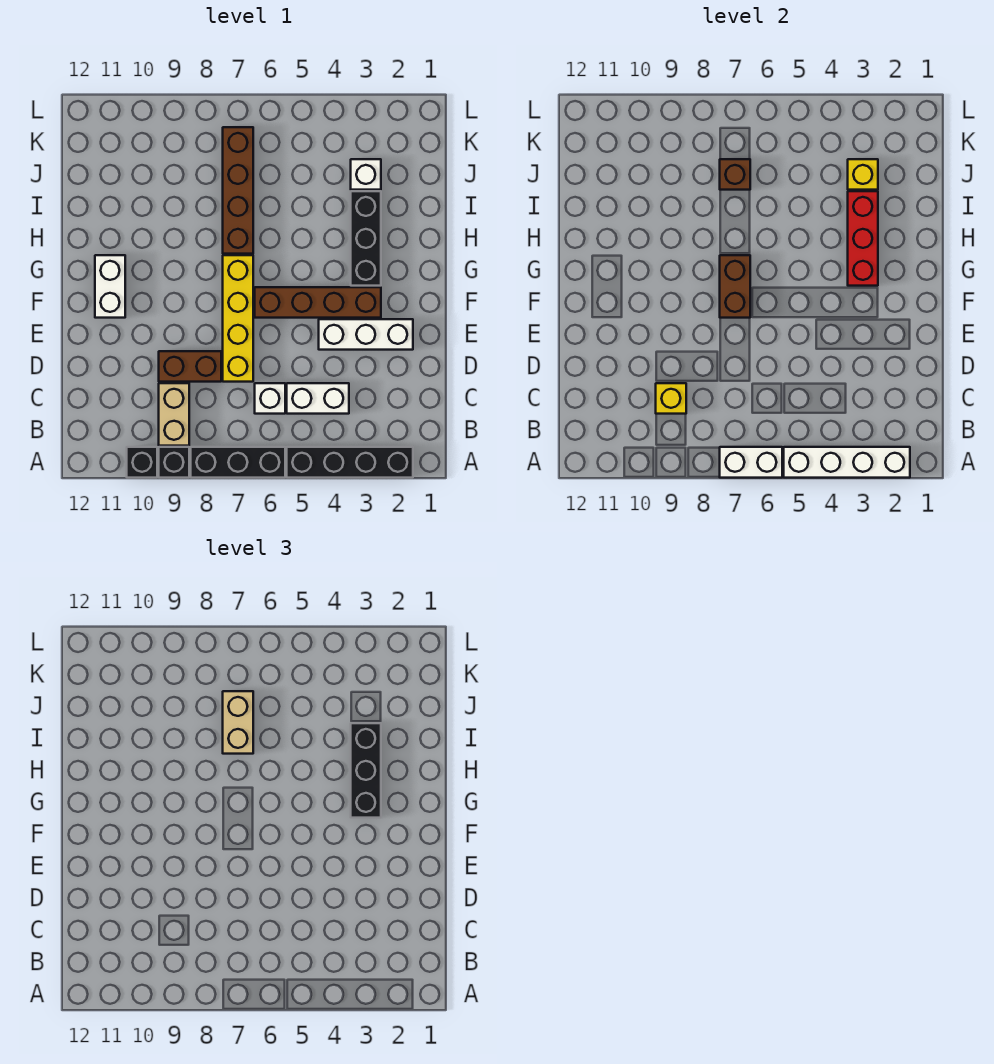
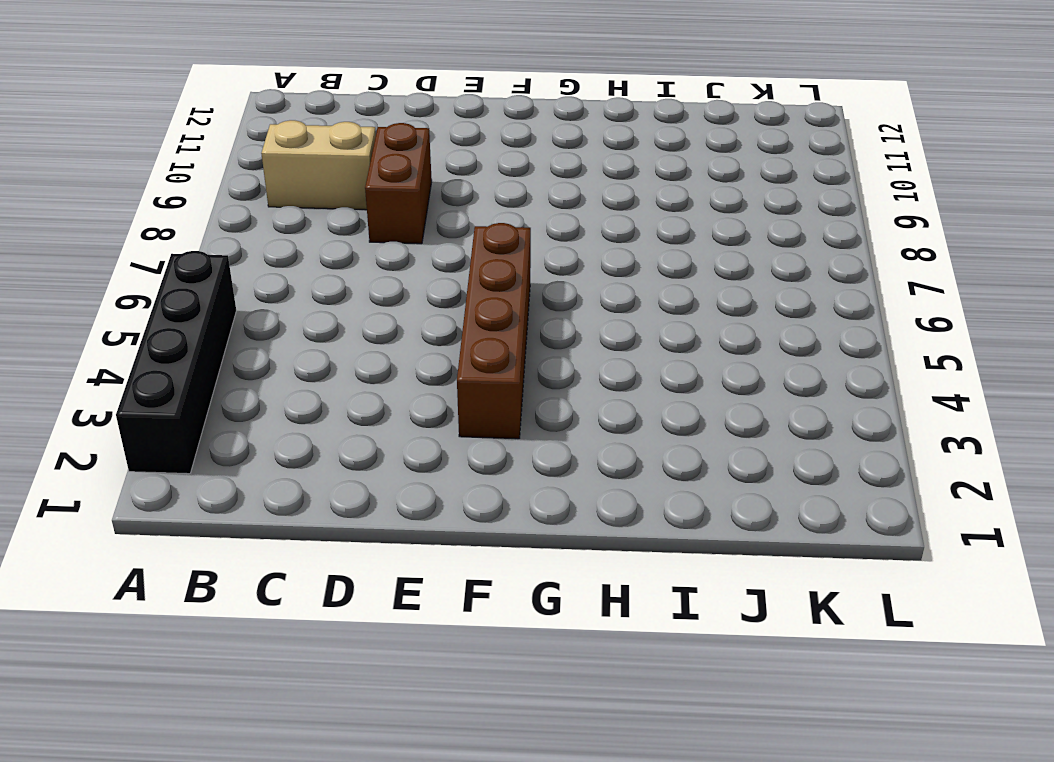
none -> black brick A6:A8 level 1
none -> black brick A9 level 1
none -> black brick A10 level 1

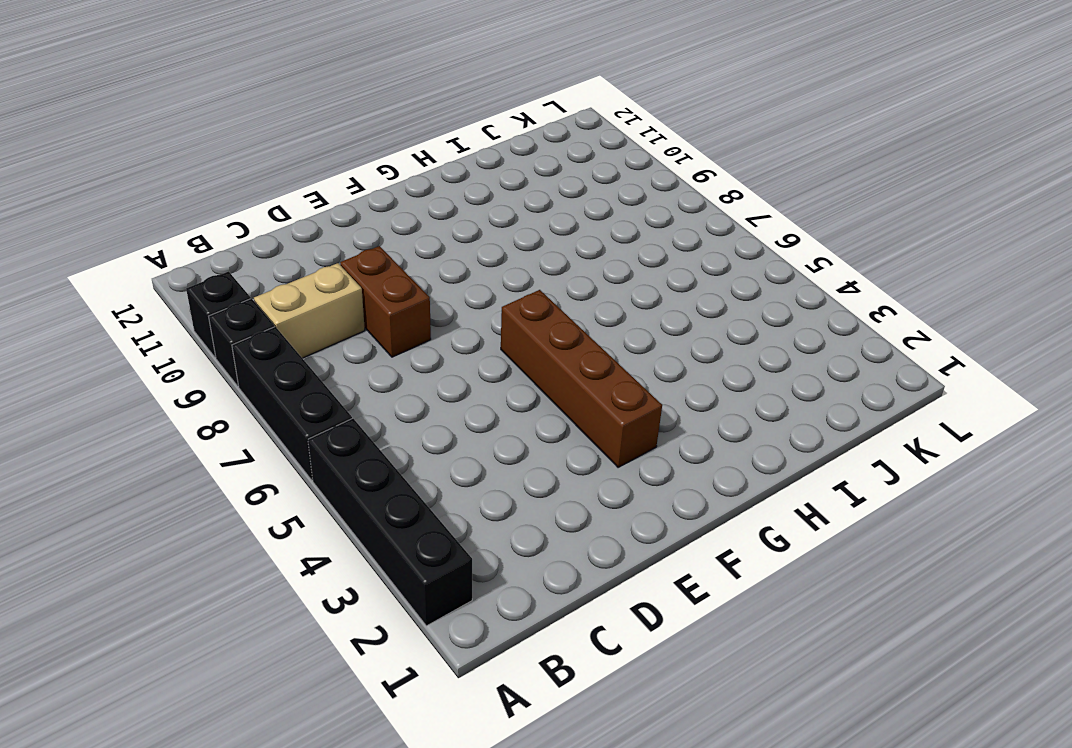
none -> white brick C4:C5 level 1
none -> white brick C6 level 1
none -> yellow brick D7:G7 level 1

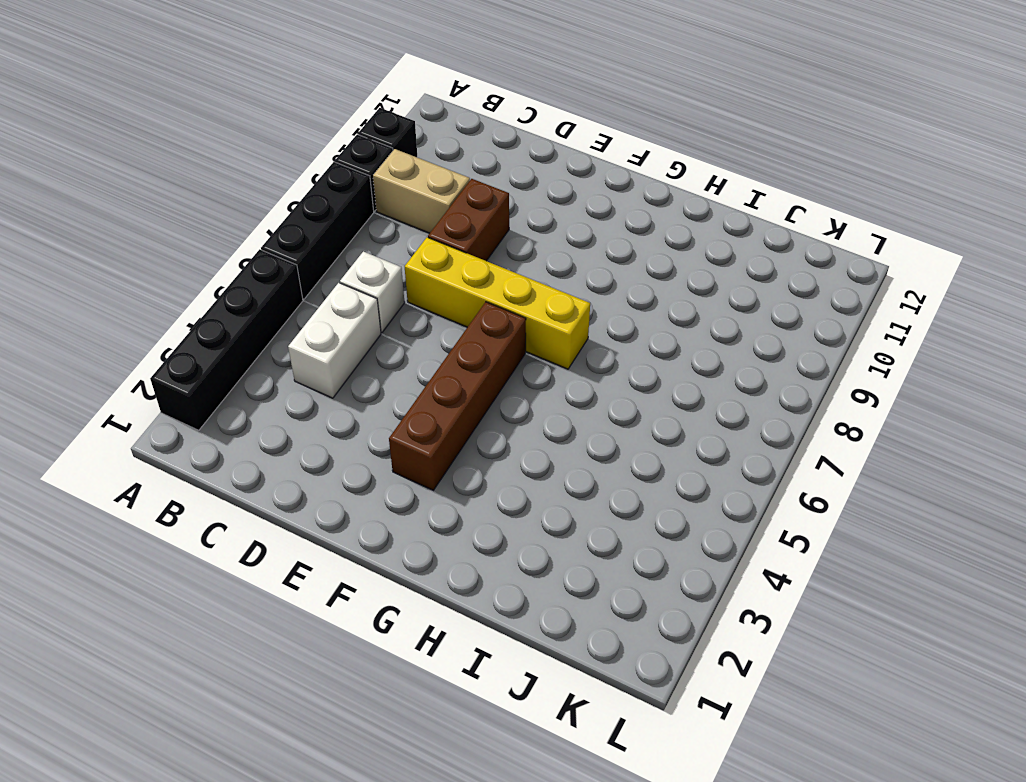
none -> white brick E2:E4 level 1
none -> white brick F11:G11 level 1
none -> black brick G3:I3 level 1

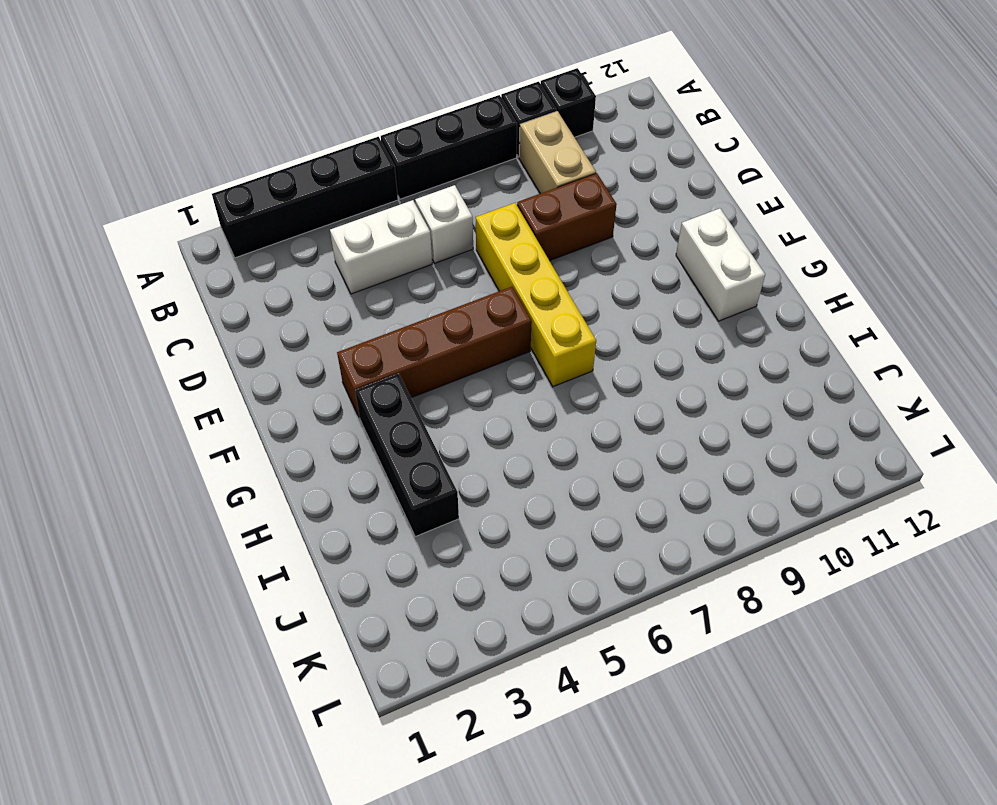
none -> white brick E2:E4 level 1
none -> brown brick H7:K7 level 1
none -> white brick J3 level 1

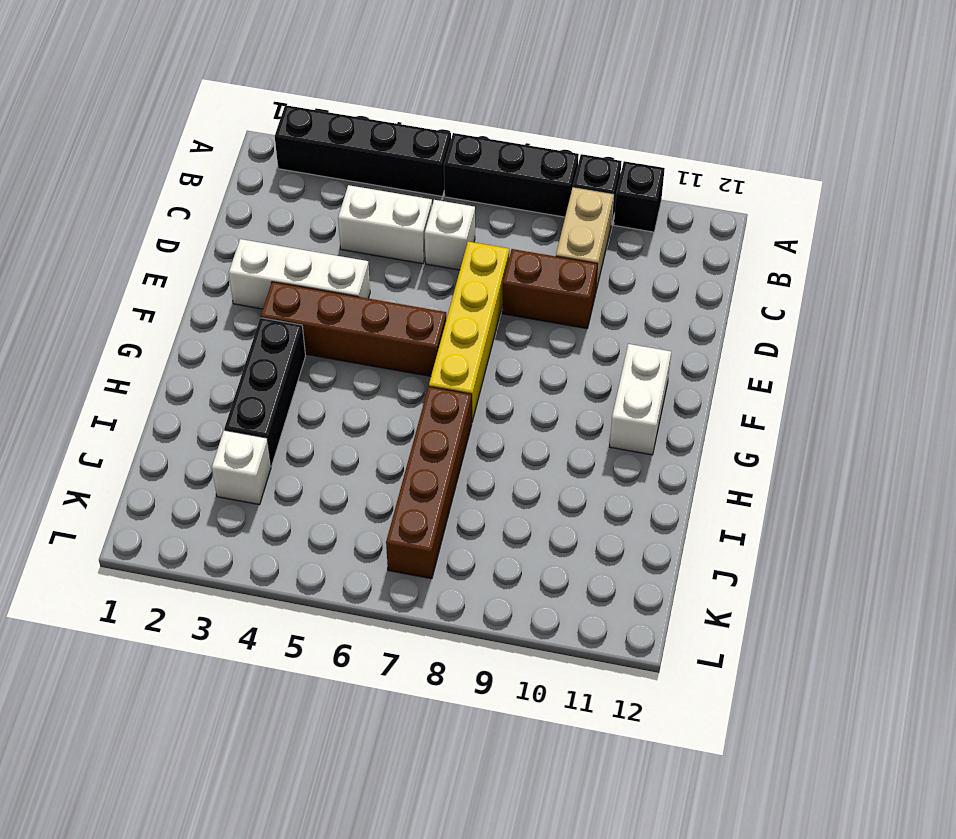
none -> white brick A2:A5 level 2
none -> white brick A6:A7 level 2
none -> yellow brick C9 level 2

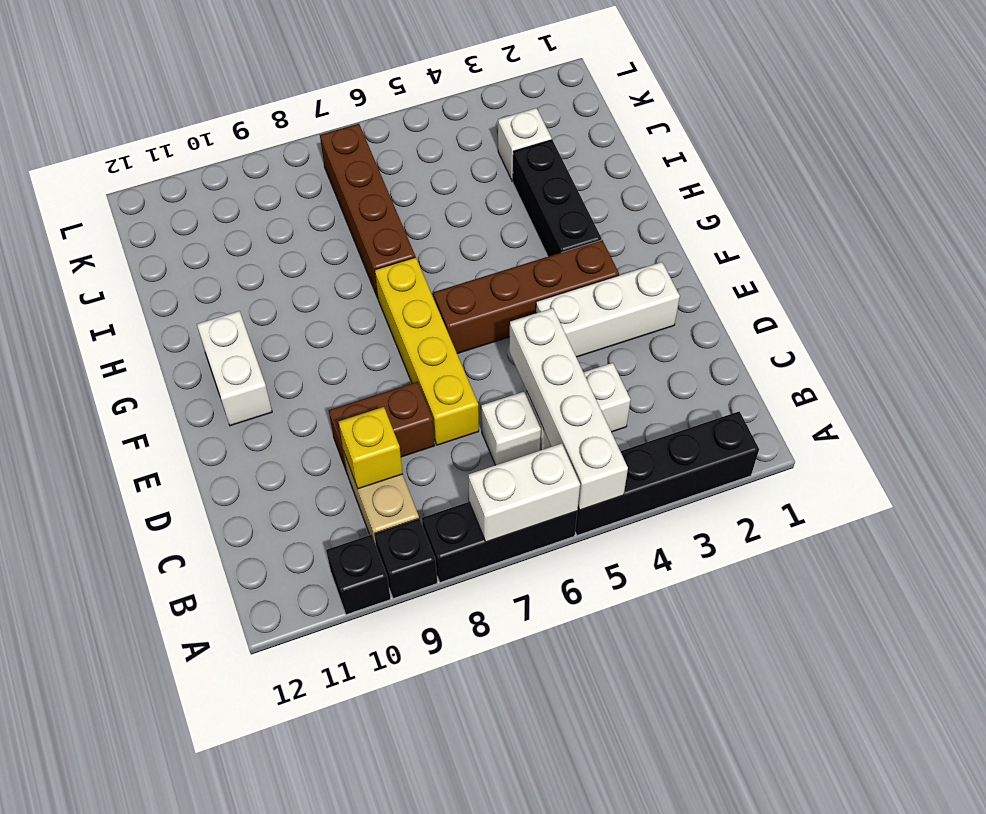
white brick A5:D5 level 2 -> white brick A2:A5 level 2
none -> brown brick F7:G7 level 2
none -> red brick G3:I3 level 2
none -> yellow brick J3 level 2

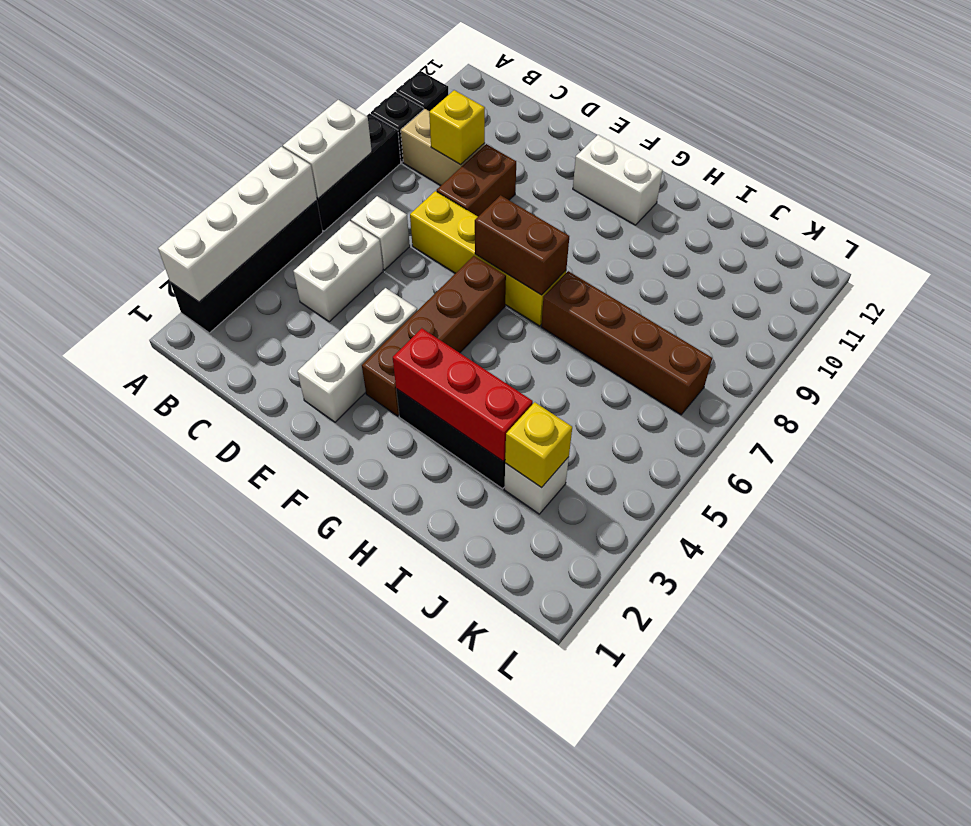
none -> brown brick J7 level 2
none -> black brick G3:I3 level 3
none -> tan brick I7:J7 level 3

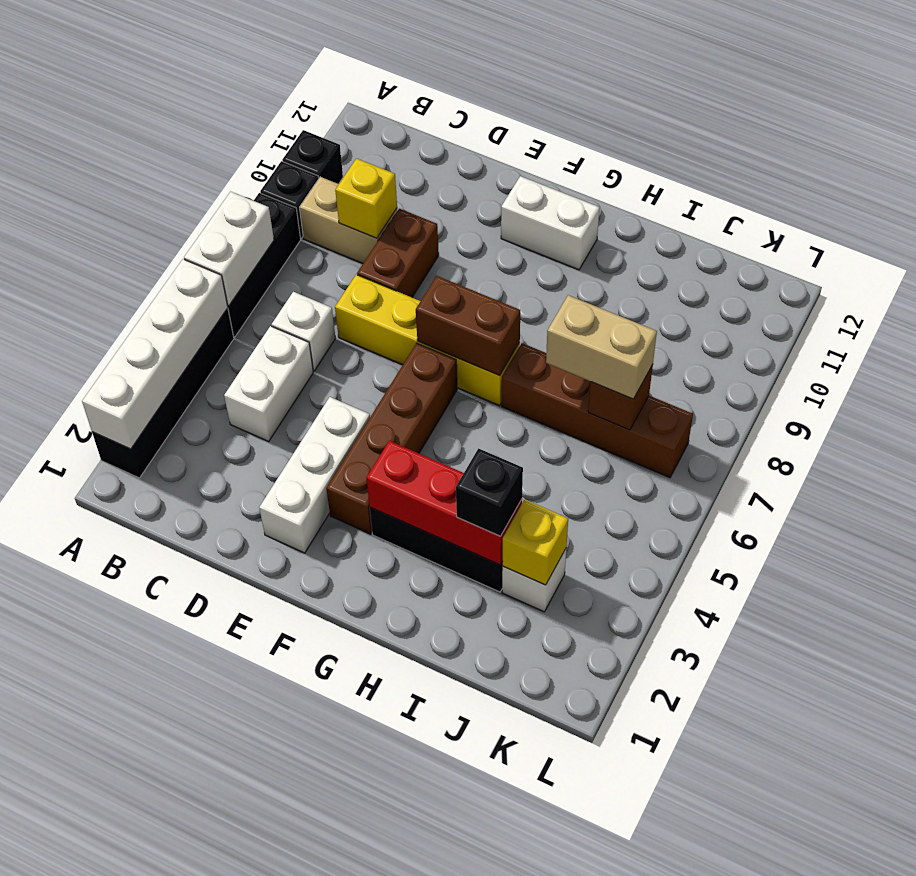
black brick I3 level 3 -> black brick G3:I3 level 3

